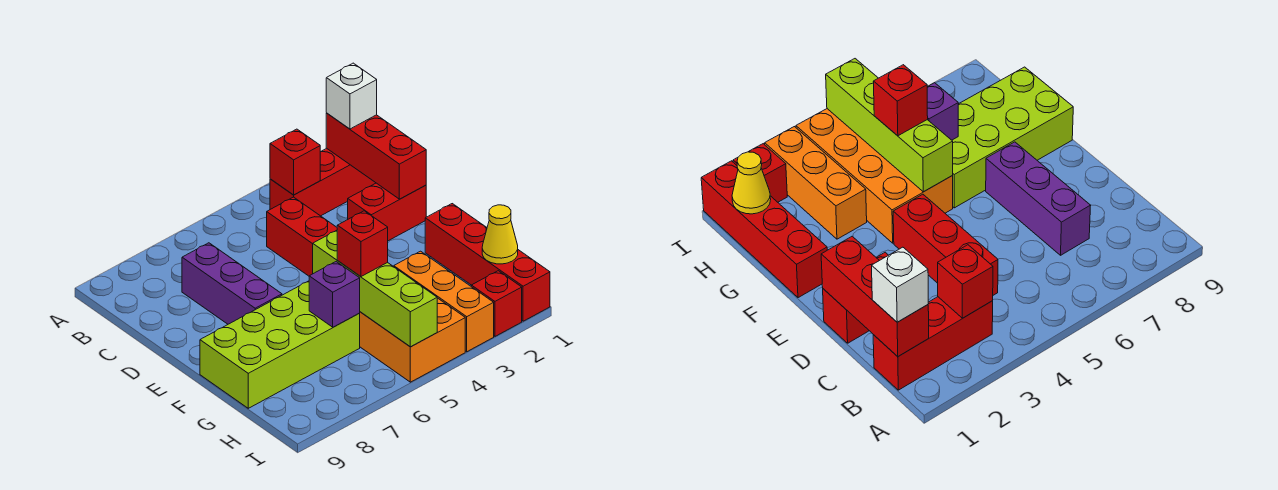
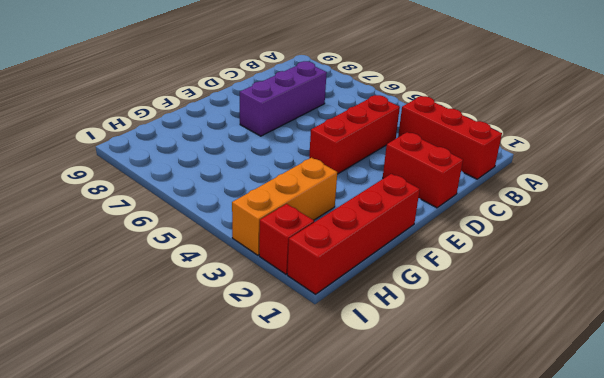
none -> orange brick F4:I5 level 1
none -> lime brick F6:G9 level 1
none -> red brick B1:D1 level 2

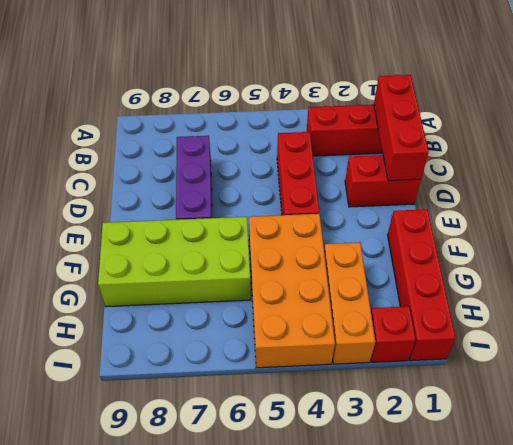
none -> red brick B3 level 2
none -> lime brick F5:I5 level 2
none -> purple brick G6 level 2

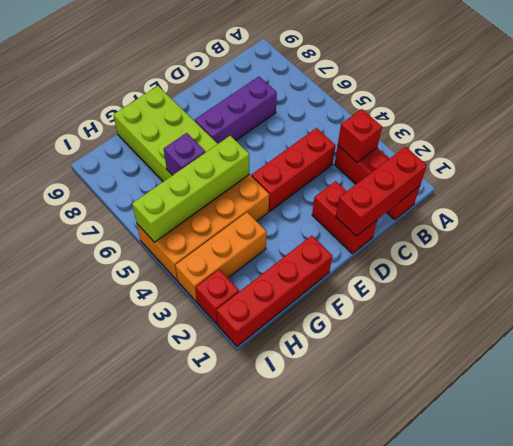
none -> yellow cone H1 level 2
none -> white brick B1 level 3
none -> red brick G5 level 3

